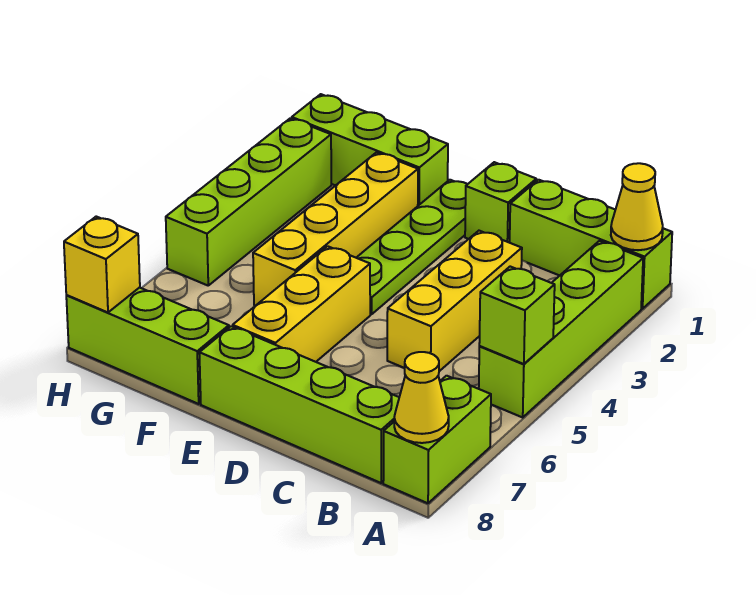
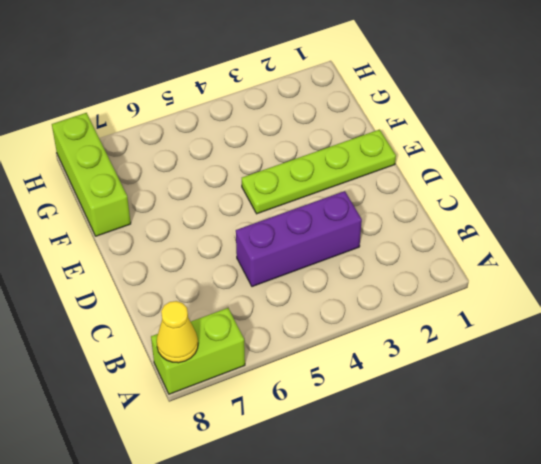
purple brick C3:C5 level 1 -> yellow brick C3:C5 level 1
none -> lime brick A1:C1 level 1
none -> lime brick A2:A5 level 1
none -> lime brick B8:E8 level 1

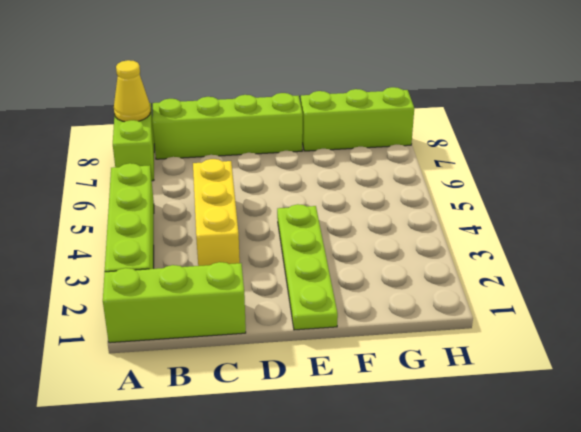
none -> lime brick D1 level 1
none -> yellow brick E5:E7 level 1
none -> lime brick F1:H1 level 1

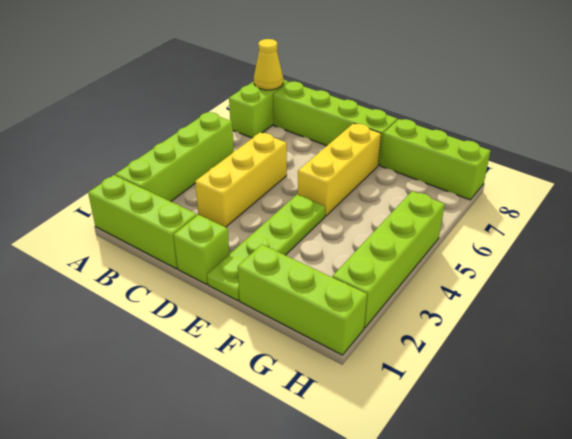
none -> yellow brick F2:F5 level 1
none -> yellow cone A1 level 2
none -> lime brick A5 level 2

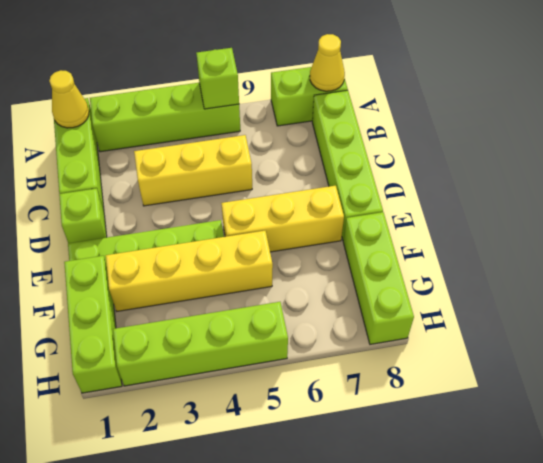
none -> yellow brick H8 level 2

